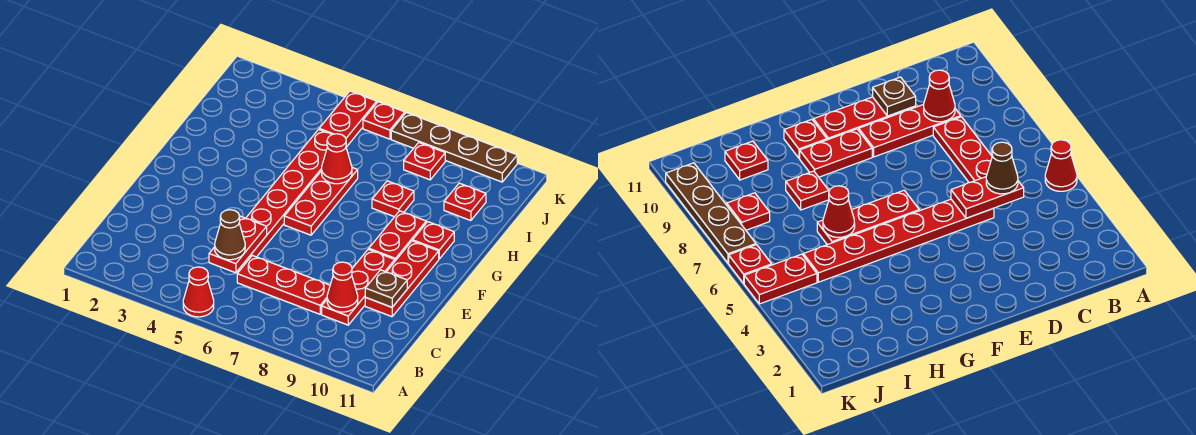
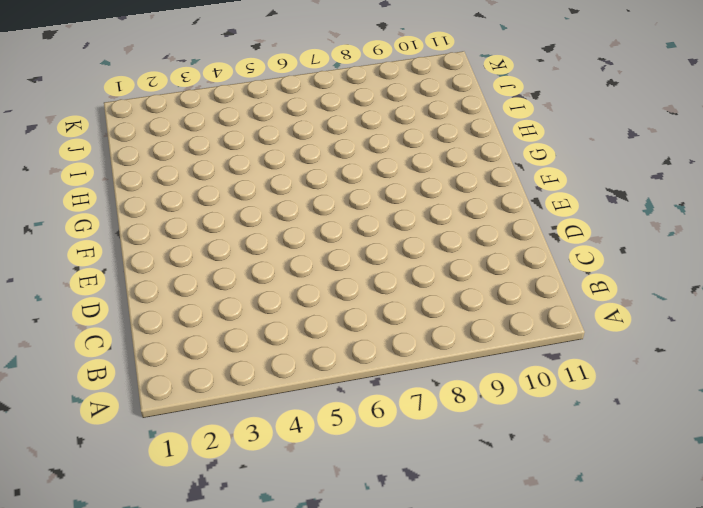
none -> red cone A5 level 1
none -> red plate C6:C8 level 1
none -> red plate C9:E9 level 1

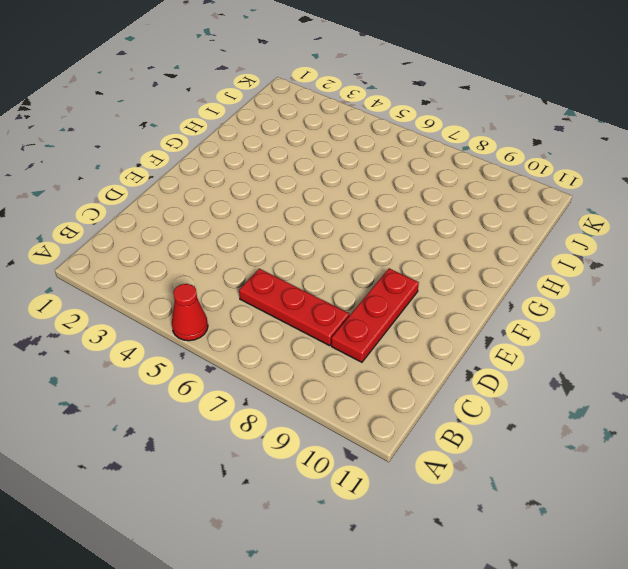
none -> red plate D5:I5 level 1
none -> red plate D10:F10 level 1
none -> red plate F6:H6 level 1

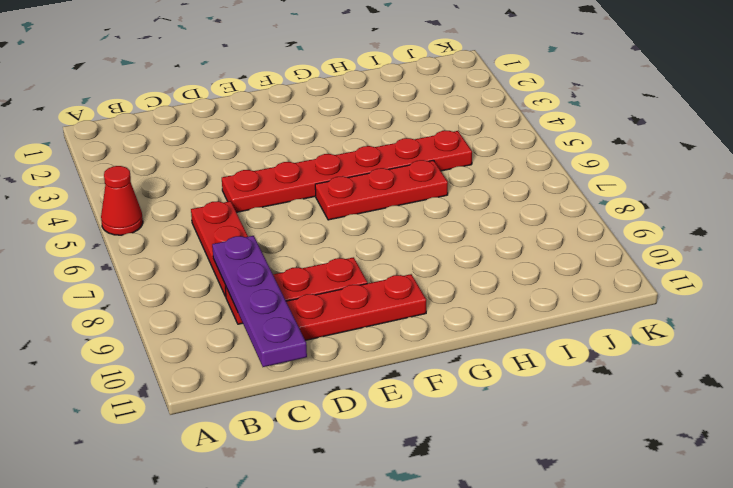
purple plate C8:C11 level 2 -> red cone C9 level 2
none -> red plate F9:G9 level 1
none -> red plate G10 level 1
none -> red plate H8 level 1

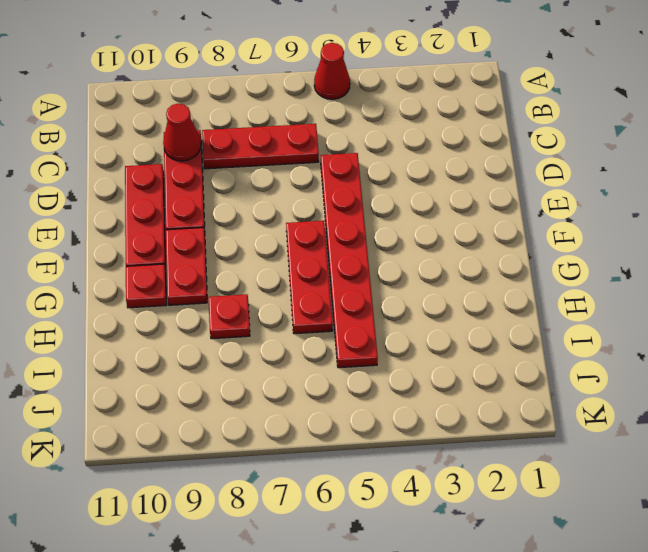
none -> red plate I10 level 1
none -> red plate J5:K5 level 1
none -> red plate J8 level 1

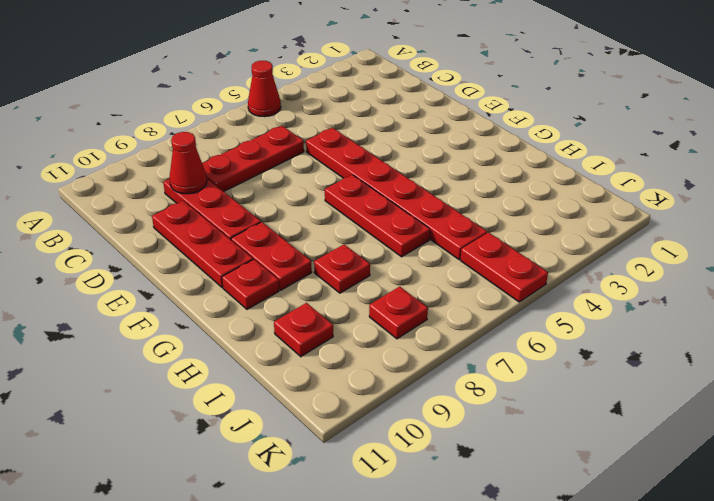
none -> red plate K6 level 1
none -> brown plate K7:K10 level 1
none -> red plate C5:D5 level 2

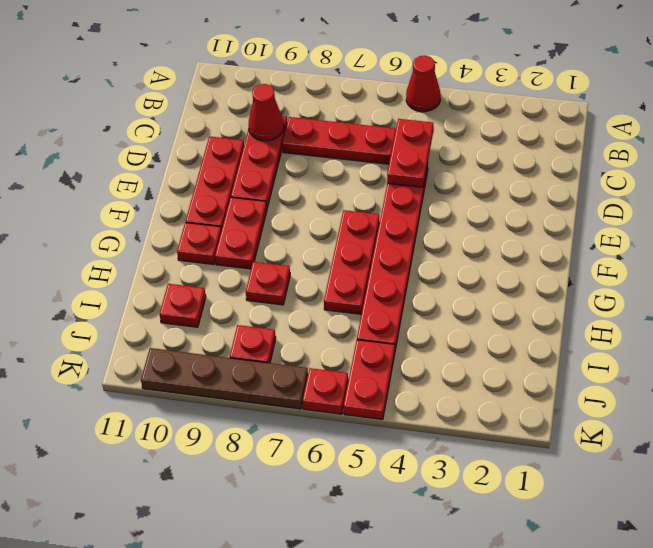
none -> brown plate D10 level 2
none -> red cone H6 level 2
none -> brown cone C5 level 3

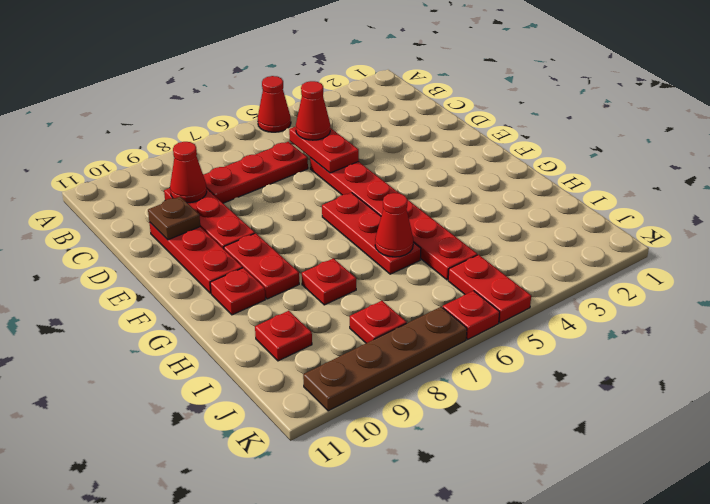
red cone C5 level 3 -> brown cone C5 level 3

